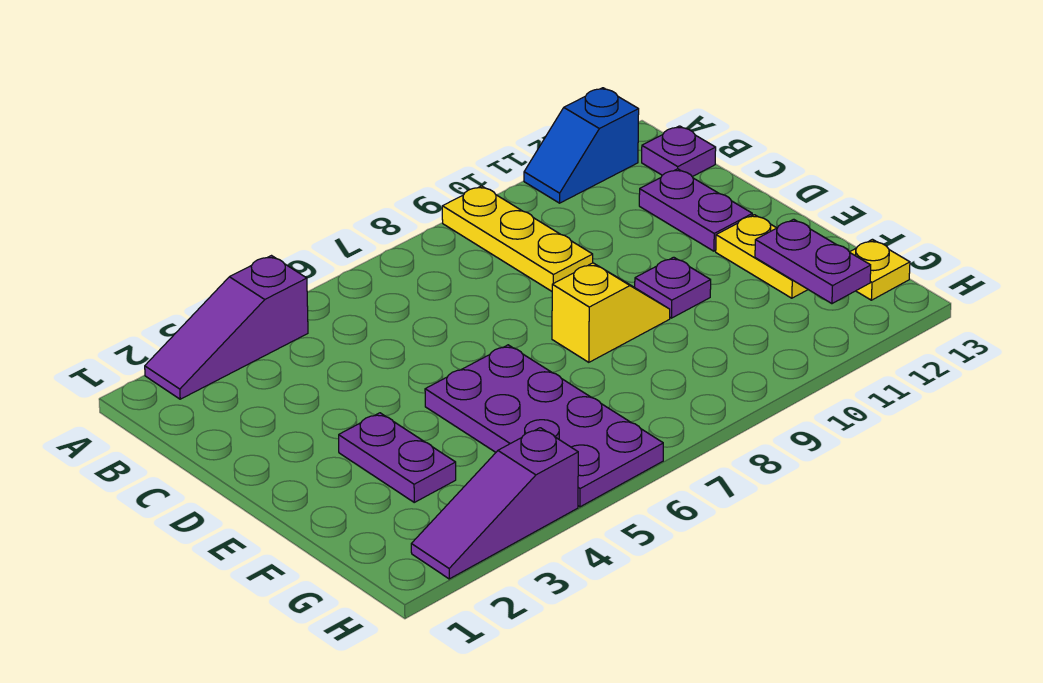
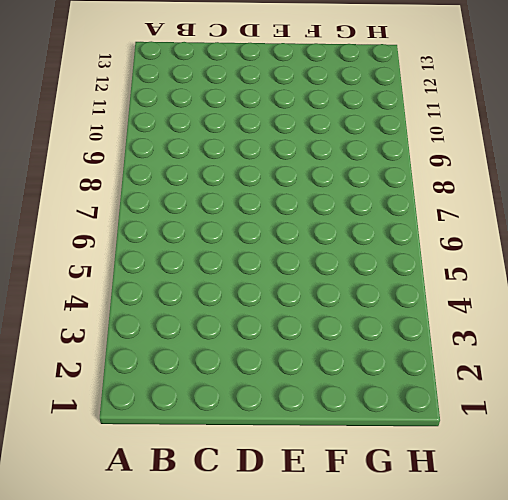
none -> purple slope A2:A4 level 1 top 4
none -> yellow plate A9:C9 level 1
none -> blue slope A11:A12 level 1 top 12

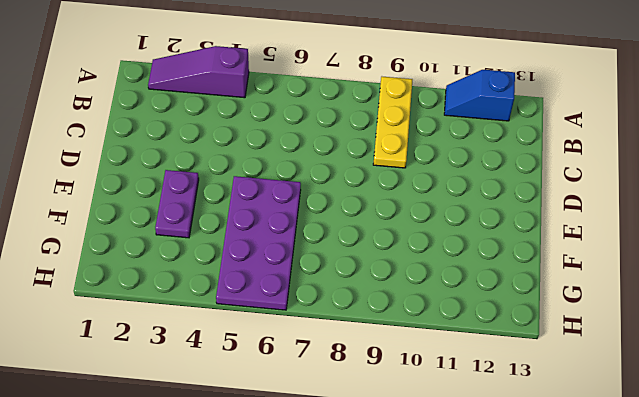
none -> purple plate B13 level 1
none -> purple plate C12:D12 level 1
none -> yellow slope E8:E9 level 1 top 8

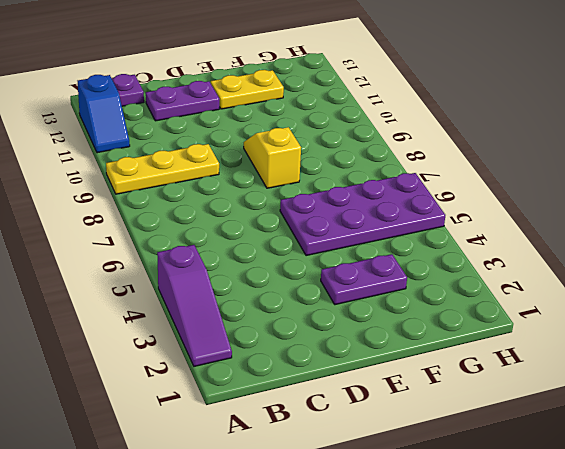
none -> purple plate E10 level 1
none -> yellow plate G13 level 1
none -> purple slope H2:H4 level 1 top 4

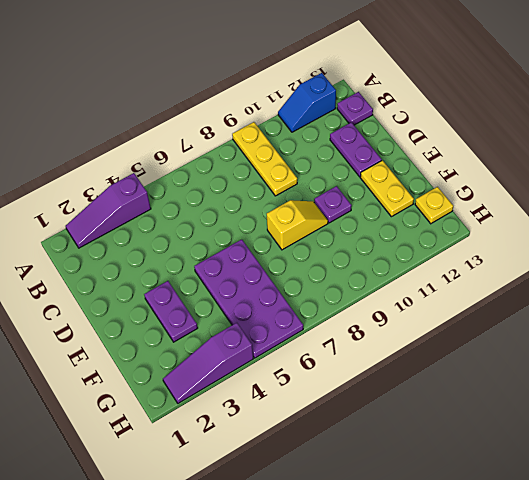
none -> purple plate F12:G12 level 2

